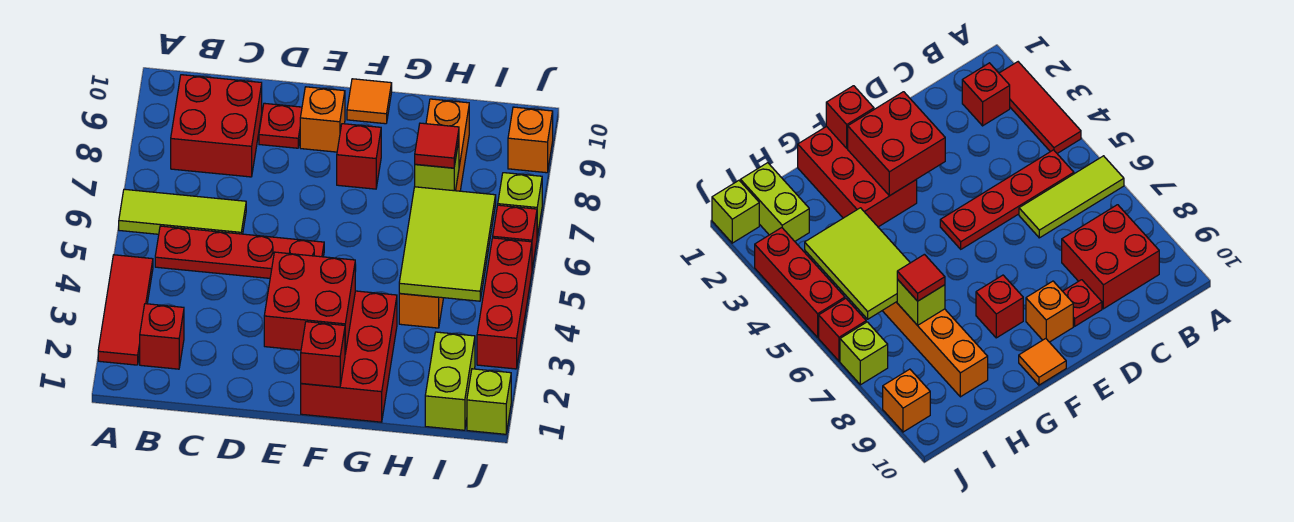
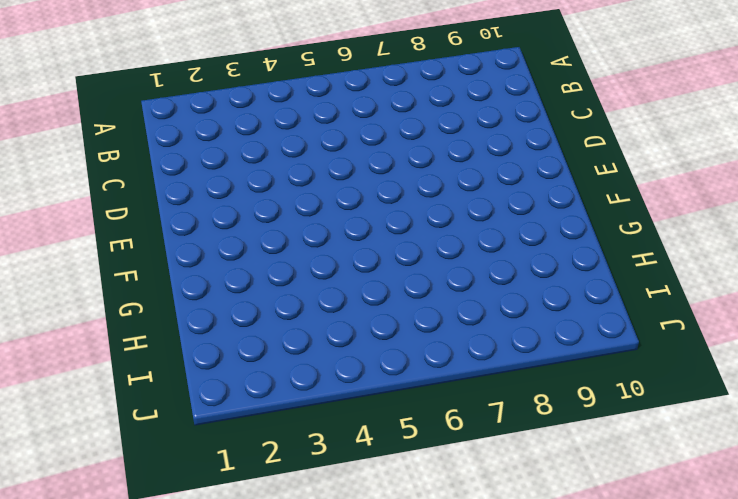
none -> red tile A2:A4 level 1
none -> lime tile A6:C6 level 1
none -> red brick B2 level 1

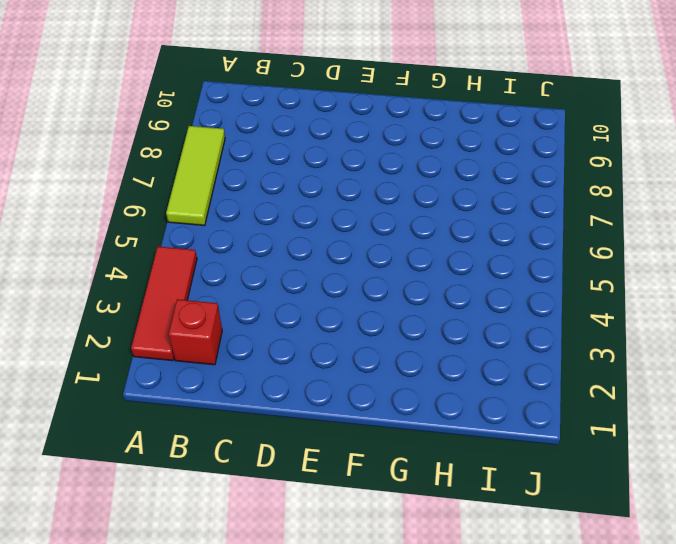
lime tile A6:A8 level 1 -> lime tile A6:C6 level 1
none -> red plate B5:E5 level 1
none -> red brick B8:C9 level 1
none -> red plate D9 level 1

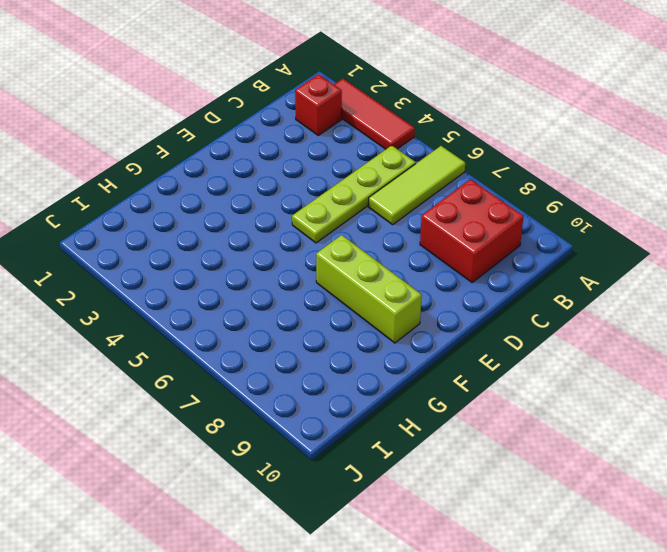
lime plate B5:E5 level 1 -> red plate B5:E5 level 1
lime brick F7:F9 level 1 -> red brick F8 level 1
none -> red plate D9 level 1
none -> orange brick E9 level 1
none -> red brick F1:G3 level 1

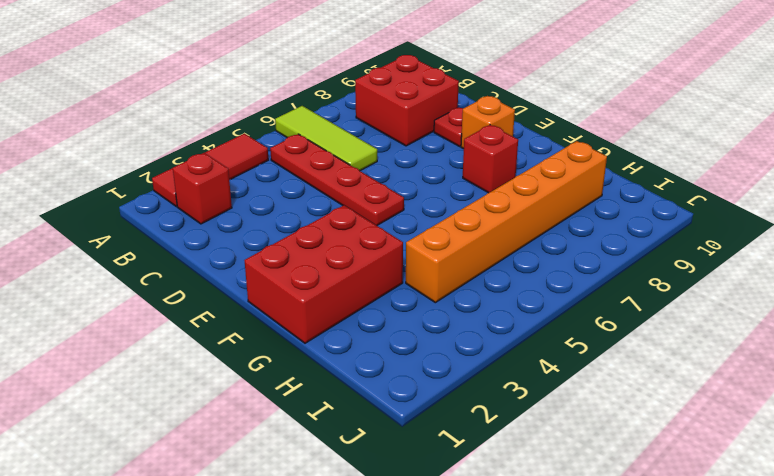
none -> orange tile F10 level 1
none -> lime brick I1:I2 level 1
none -> lime brick J1 level 1

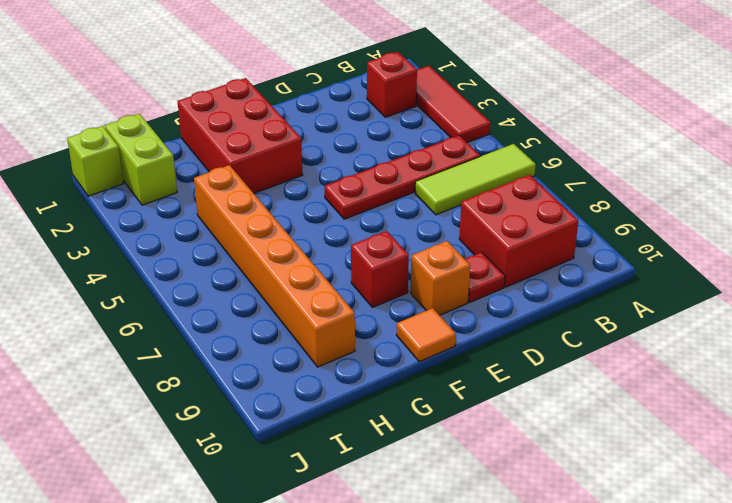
none -> red brick J3:J5 level 1
none -> red brick J6 level 1
none -> lime brick J7 level 1

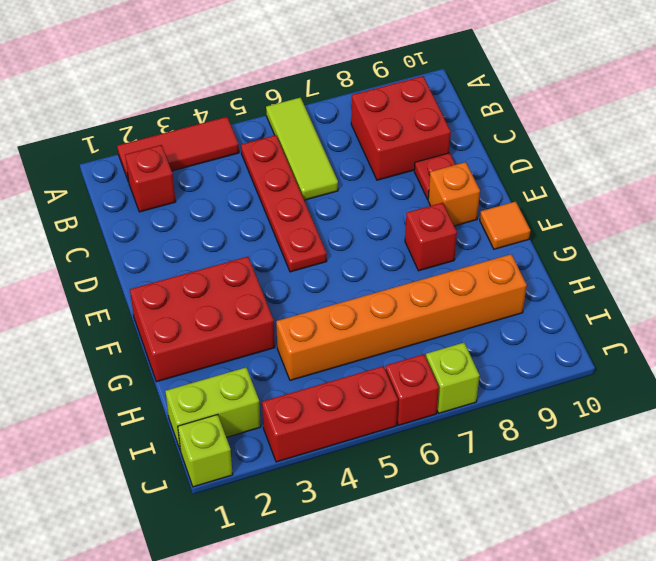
none -> orange brick J9 level 1
none -> red brick E2:F3 level 2
none -> red brick F1 level 2

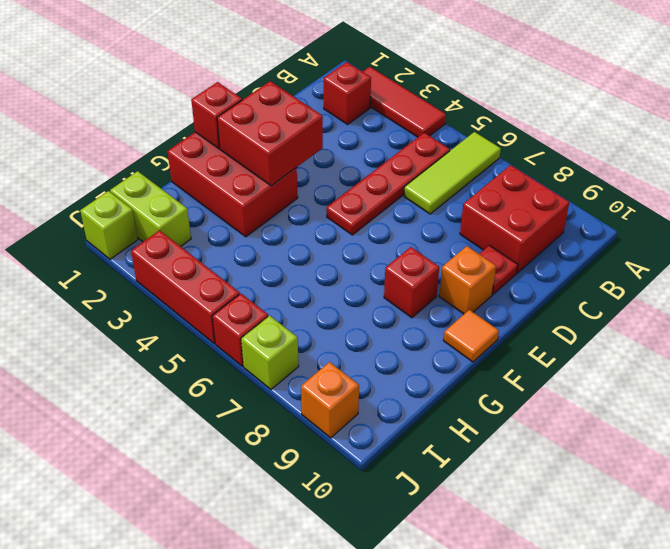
none -> orange brick H4:H9 level 1
none -> lime tile H4:I6 level 2
none -> lime brick H7 level 2

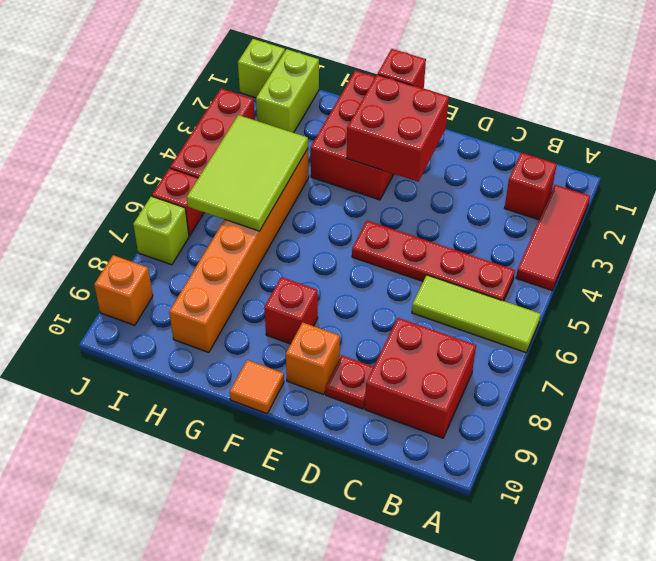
none -> lime brick H7 level 2
none -> red tile H7 level 3

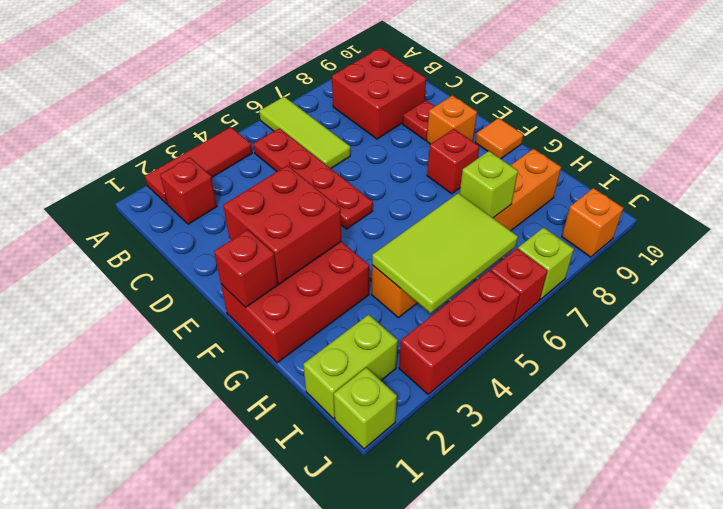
none -> red tile H7 level 3

